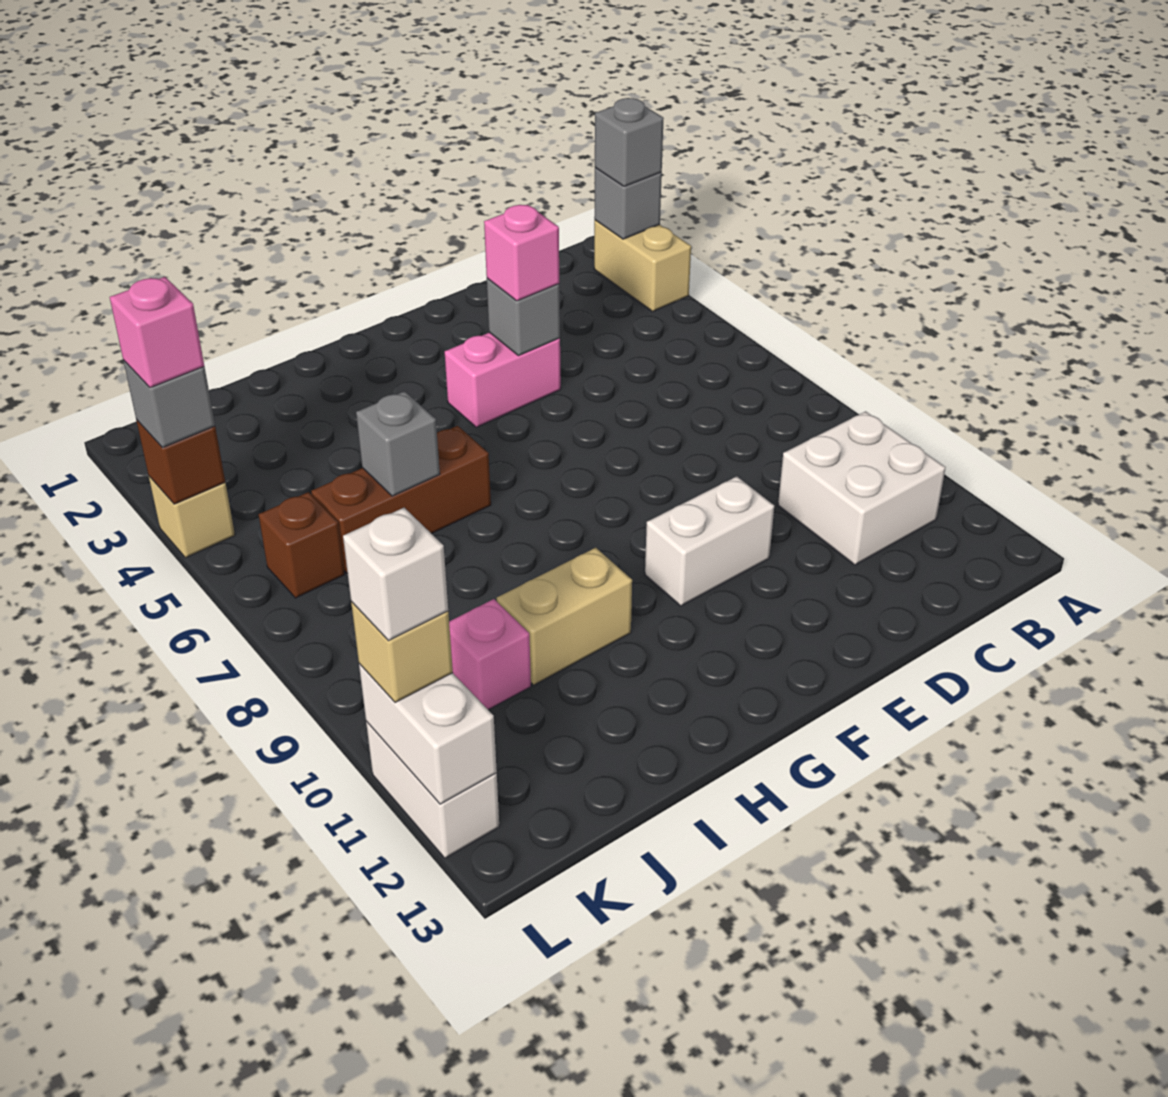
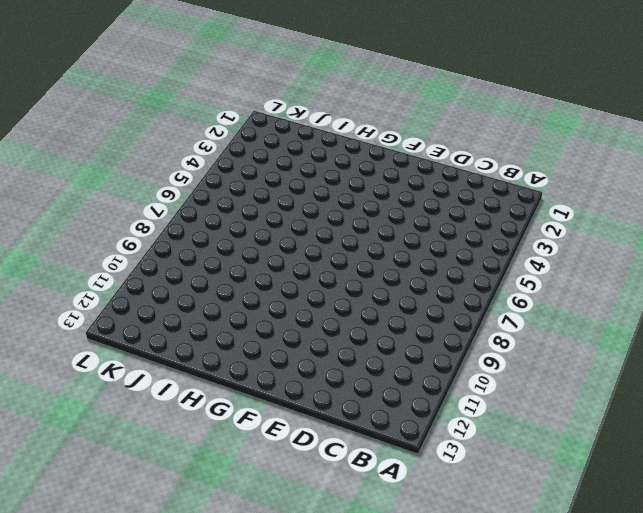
none -> tan brick A2:A3 level 1
none -> white brick B10:C11 level 1
none -> pink brick E4:F4 level 1

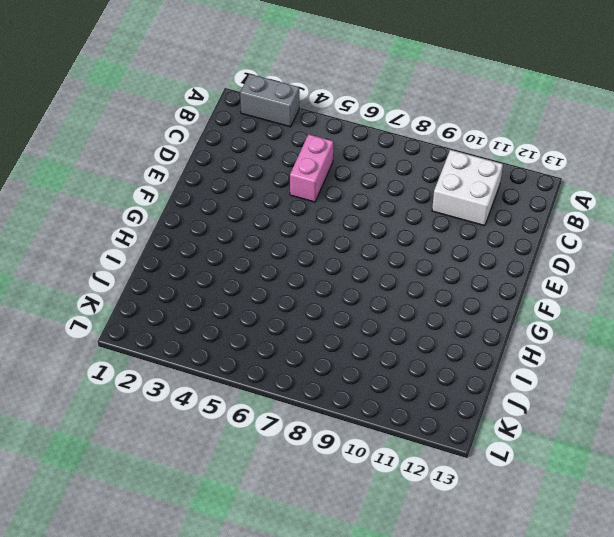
grey brick A2:A3 level 1 -> tan brick A2:A3 level 1
pink brick C5:D5 level 1 -> pink brick E4:F4 level 1
none -> white brick E10:F10 level 1
none -> brown brick H6:J6 level 1
none -> tan brick H10:I10 level 1

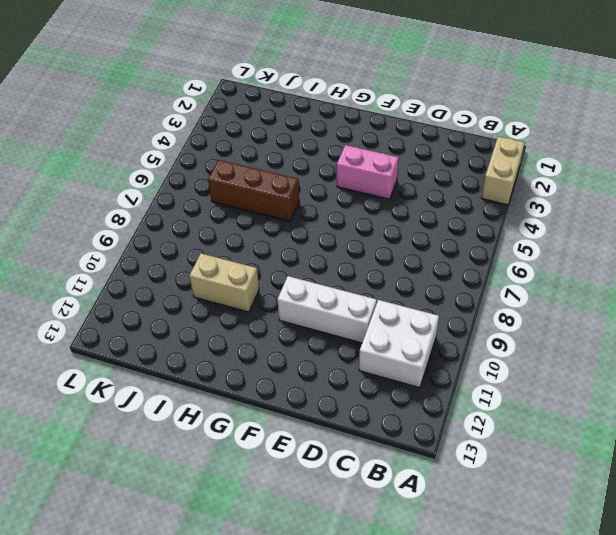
white brick D10:F10 level 1 -> white brick E10:F10 level 1
none -> pink brick J10 level 1
none -> brown brick K6 level 1
none -> tan brick L4 level 1

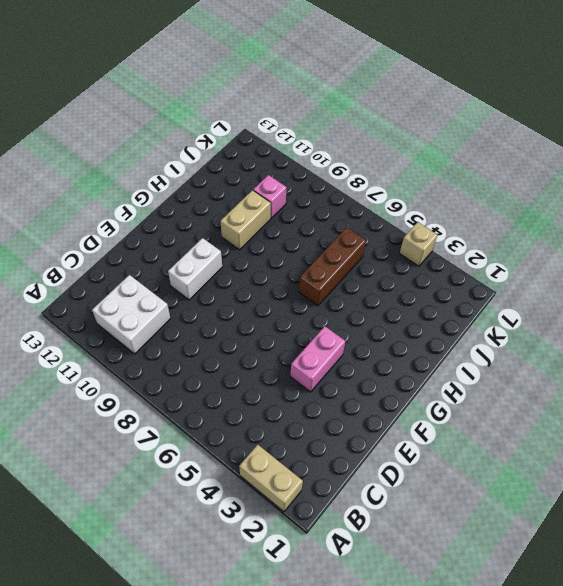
none -> brown brick K6 level 1
none -> white brick L11:L12 level 1
none -> grey brick A2 level 2

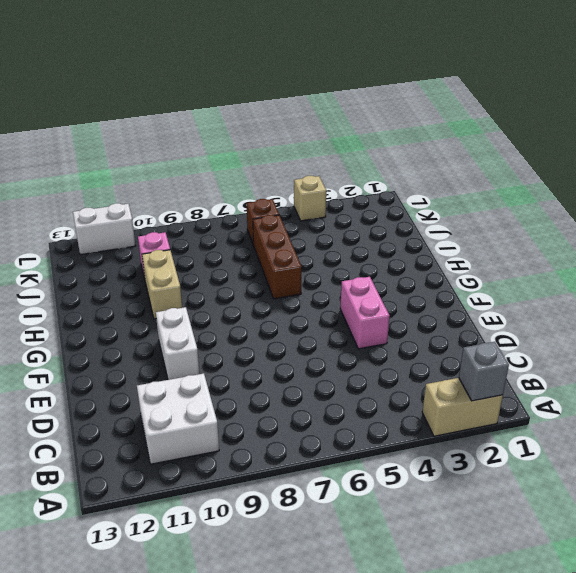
none -> grey brick E4 level 2
none -> grey brick I6 level 2
none -> brown brick L4 level 2

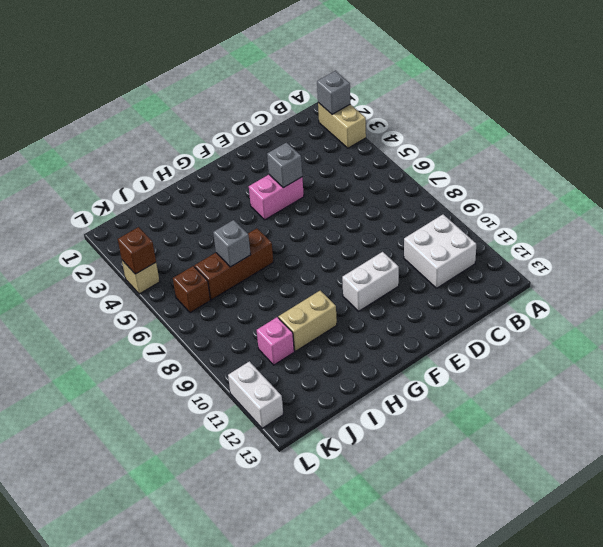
none -> white brick L11:L12 level 2
none -> grey brick A2 level 3
none -> pink brick E4 level 3

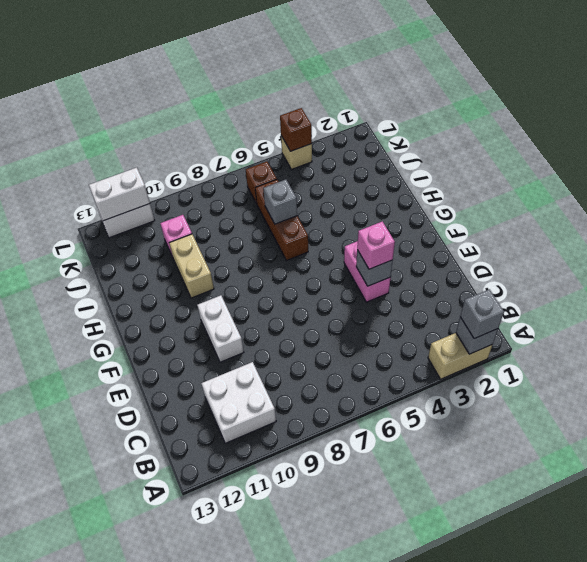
none -> grey brick L4 level 3
none -> tan brick L11 level 3
none -> pink brick L4 level 4

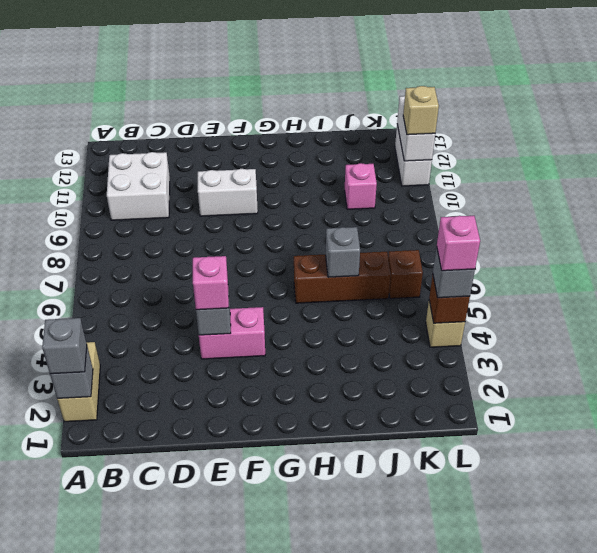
none -> tan brick H10:I10 level 1
none -> white brick L11 level 4

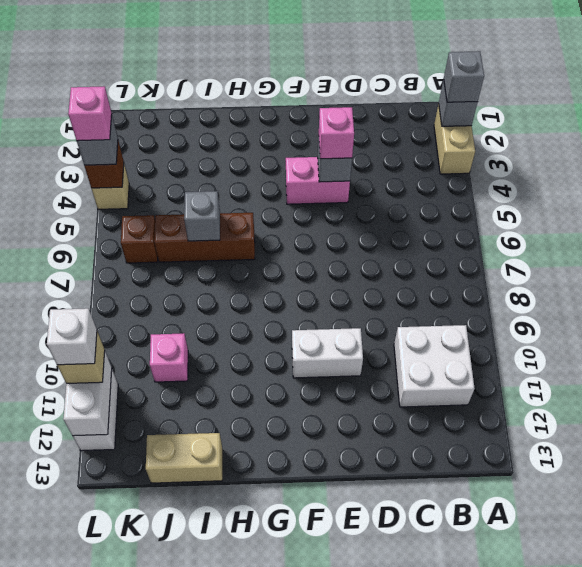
tan brick I13:J13 level 1 -> tan brick H10:I10 level 1

